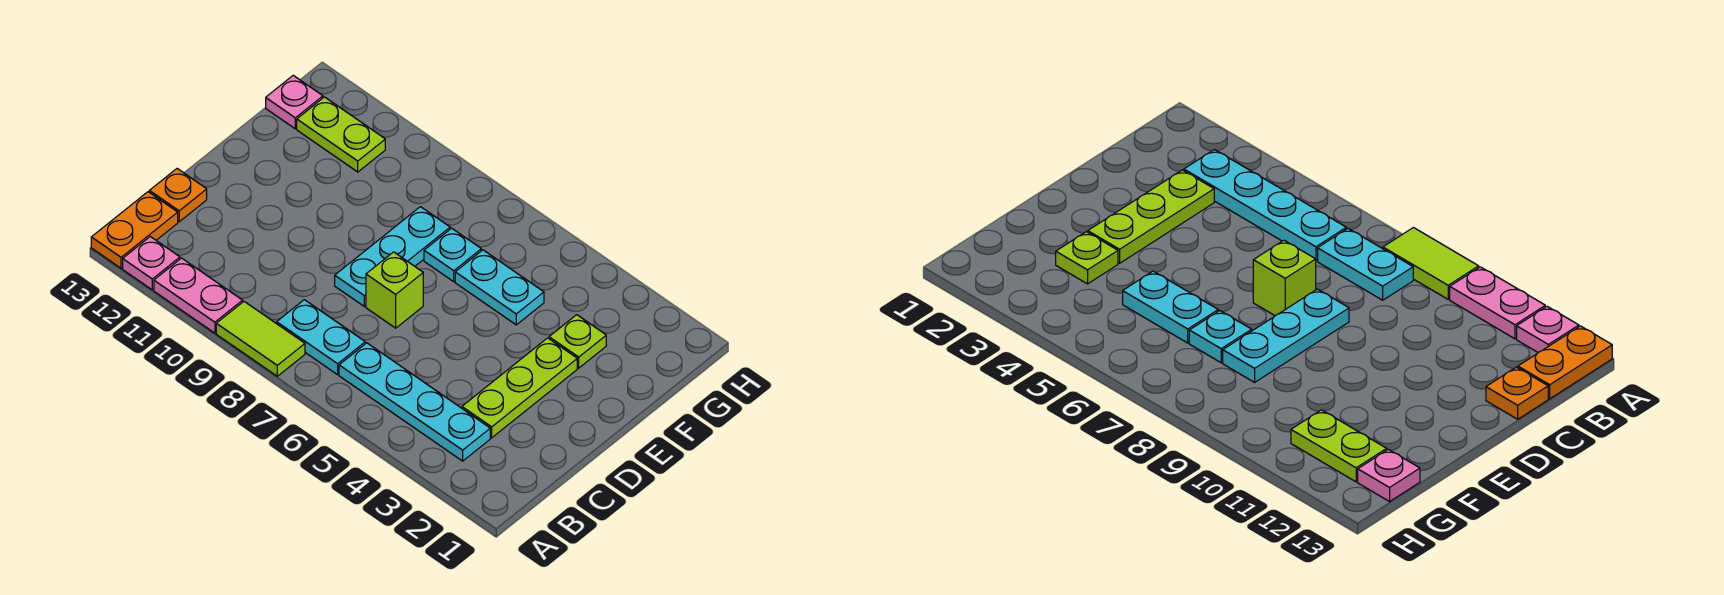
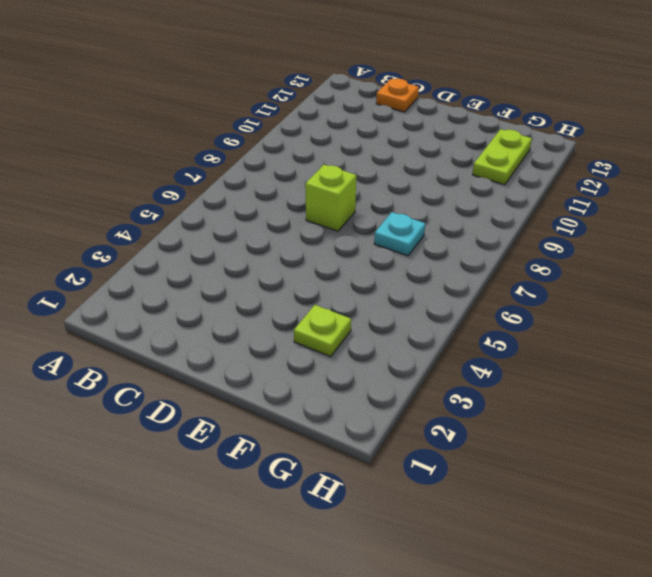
none -> lime tile A8:A9 level 1
none -> pink plate A10:A11 level 1
none -> pink plate A12 level 1

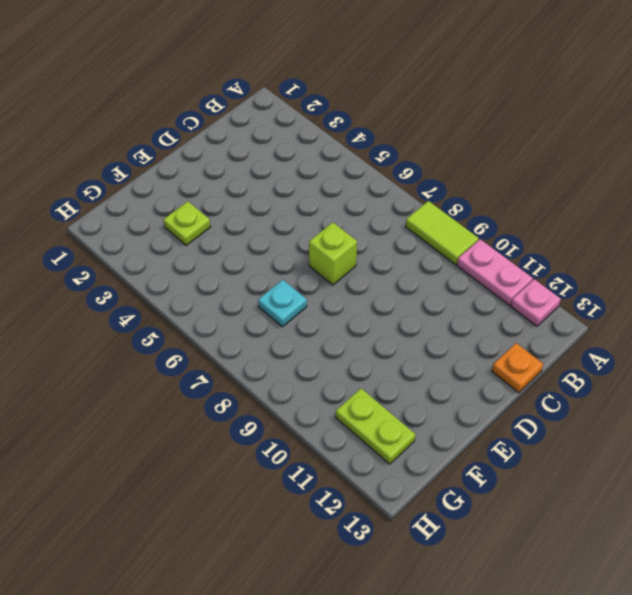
none -> orange plate A13:B13 level 1
none -> cyan plate B3:B6 level 1
none -> cyan plate B7:B8 level 1

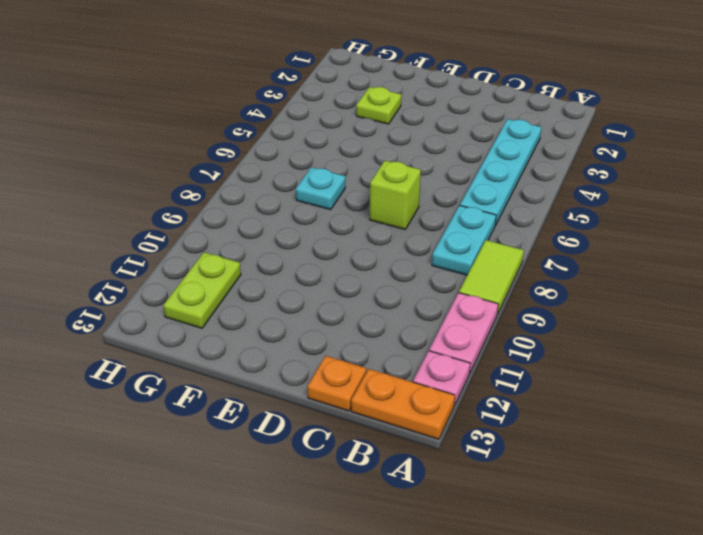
none -> lime plate C3:E3 level 1
none -> cyan plate D8:F8 level 1
none -> cyan plate F5:F6 level 1

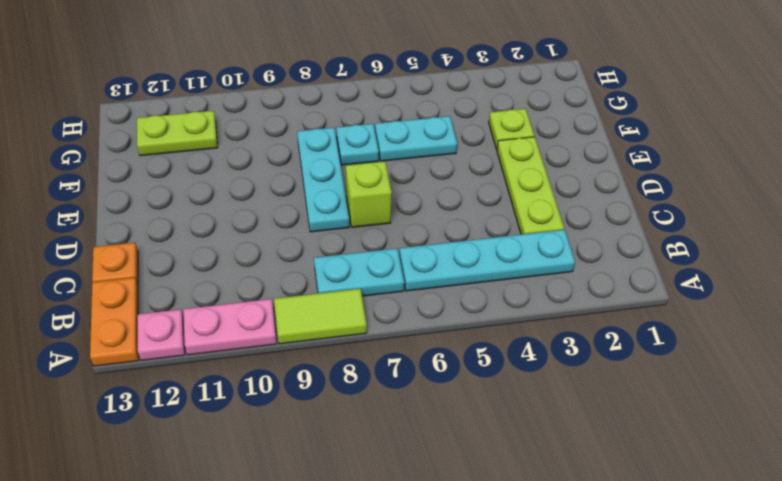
none -> pink plate G13 level 1

